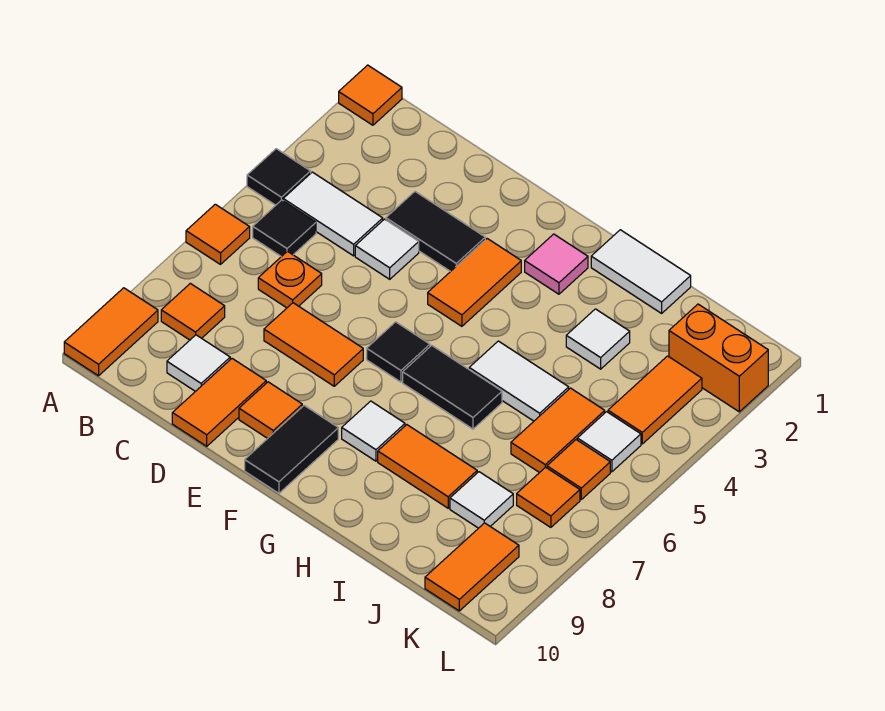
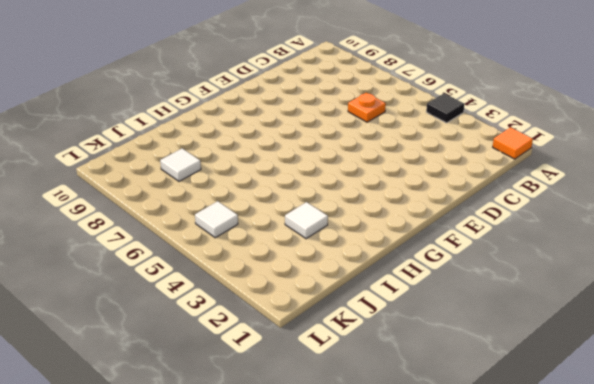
none -> orange tile A6 level 1
none -> orange tile A9:A10 level 1
none -> white tile B4:C4 level 1
none -> black tile B5 level 1

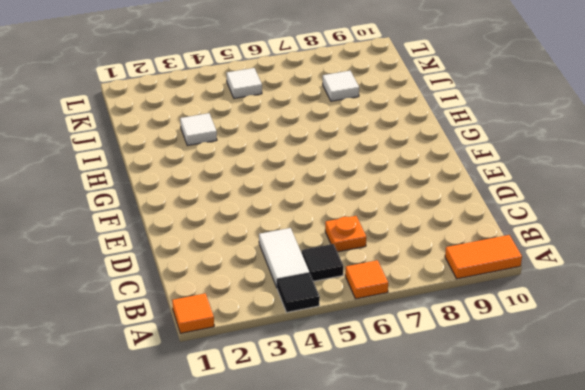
none -> orange tile B8 level 1
none -> white tile C9 level 1
none -> black tile D3:E3 level 1
none -> white tile D4 level 1

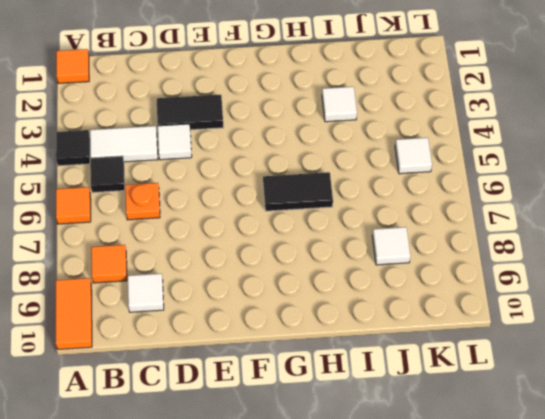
none -> orange tile D7:E7 level 1
none -> orange tile D9:D10 level 1
none -> orange tile E9 level 1
none -> orange tile F3:F4 level 1

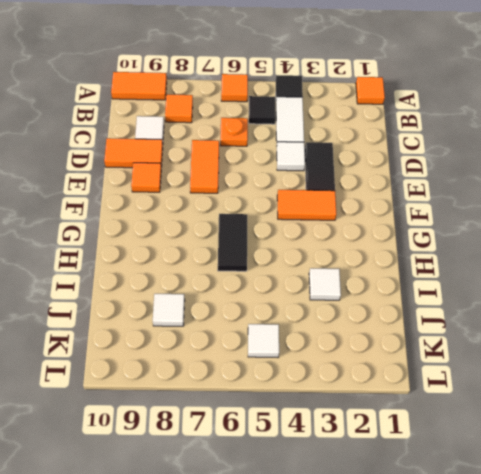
none -> black tile F6 level 1
none -> black tile F9:F10 level 1
none -> pink tile G2 level 1
none -> white tile G8 level 1

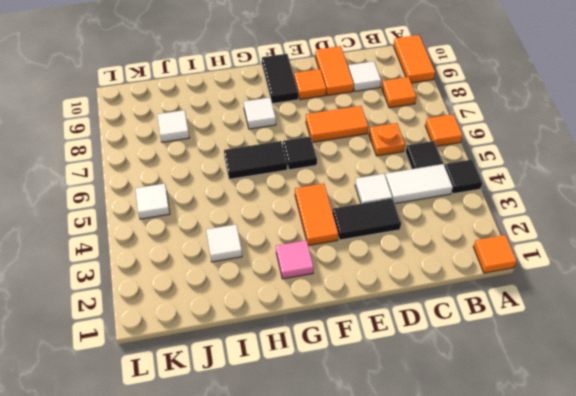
none -> white tile H1:I1 level 1
none -> white tile H5:I5 level 1
none -> orange tile H8:I8 level 1
none -> orange tile J5:J6 level 1

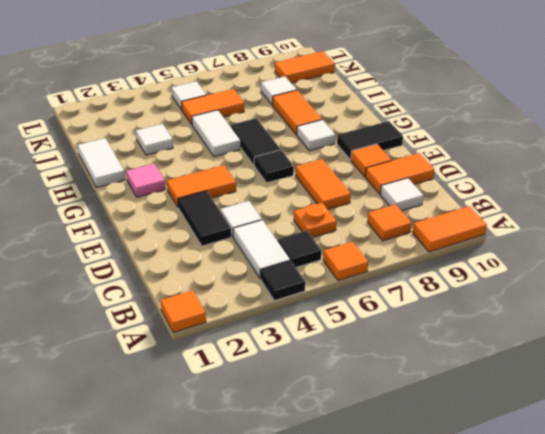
none -> orange brick K2:L2 level 1
none -> orange tile K3:K4 level 1
none -> orange tile K6 level 1
none -> orange tile K7 level 1

